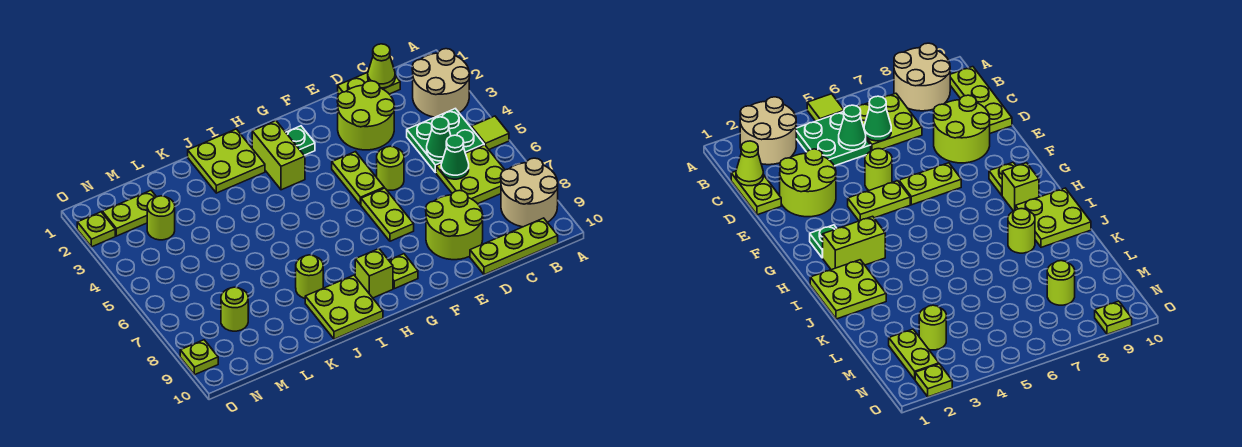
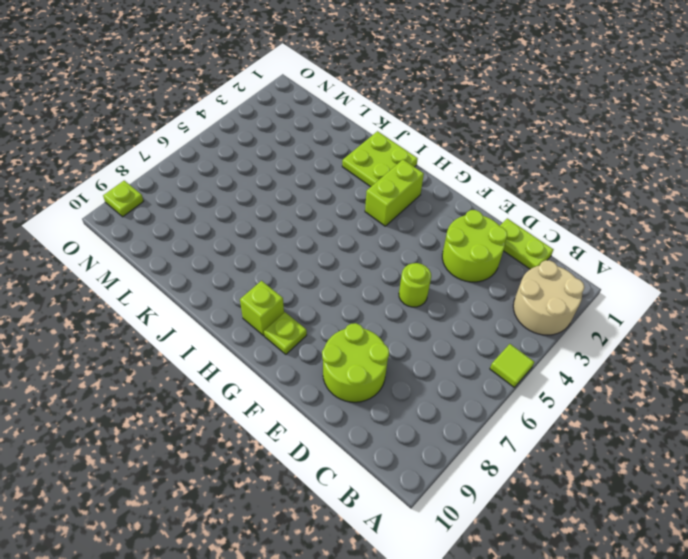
none -> tan round brick A8:B9 level 1
none -> green plate B4:C5 level 1
none -> lime plate B6:C7 level 1

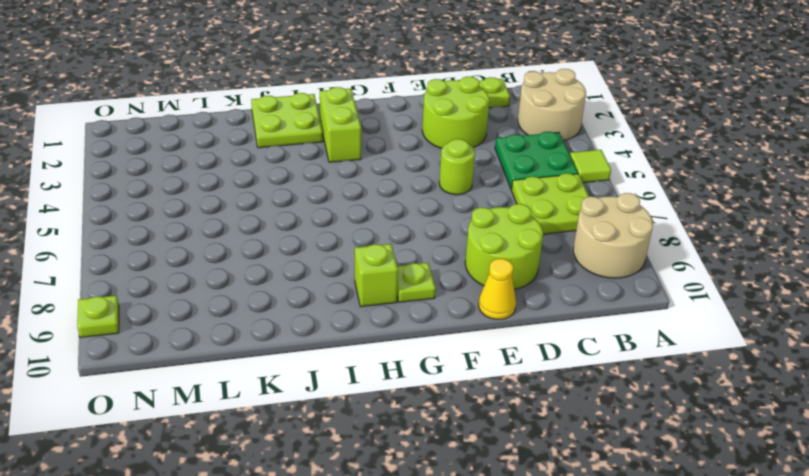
yellow cone E10 level 1 -> none
none -> lime plate B10:D10 level 1
none -> lime plate F4:F5 level 1
none -> lime plate F6:F7 level 1

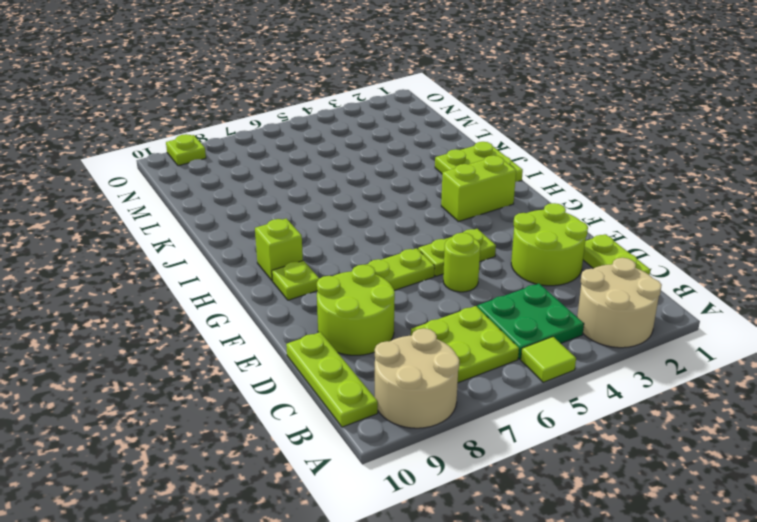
none -> green plate G2 level 1
none -> lime plate I9:J10 level 1
none -> lime round brick J8 level 1

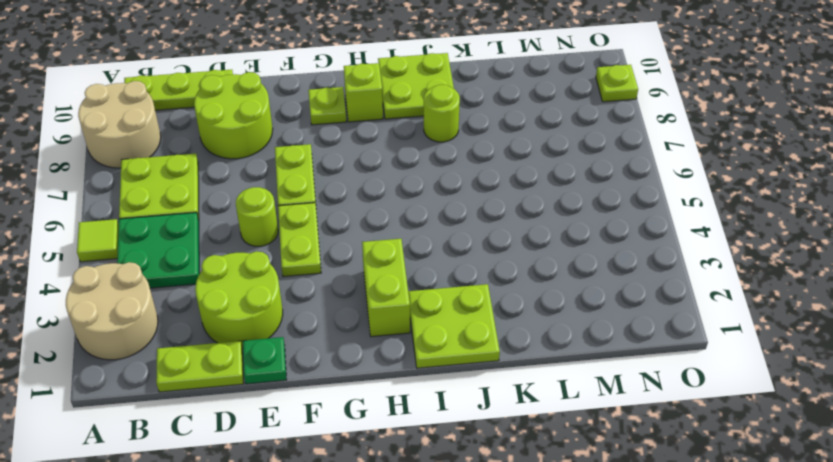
green plate E1 level 1 -> green plate G2 level 1
none -> lime plate M2:N2 level 1
none -> lime round brick M3 level 1
none -> lime round brick M8 level 1

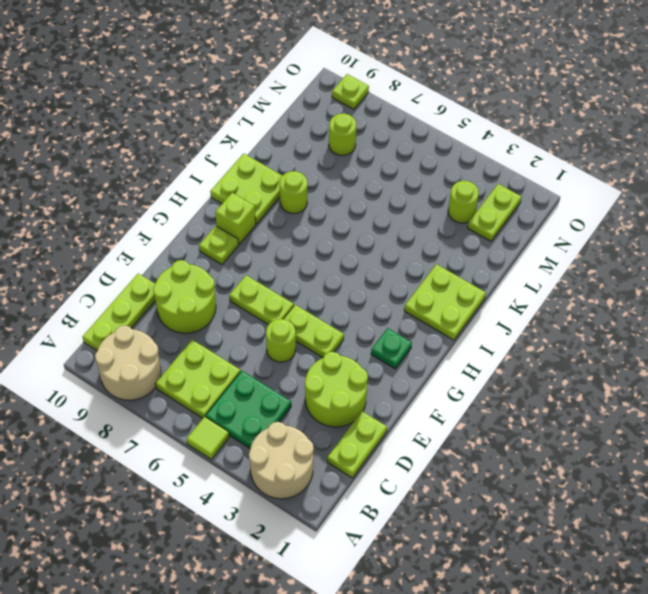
none -> lime brick H2:H3 level 1
none -> lime plate O2 level 1
none -> lime cone C1 level 2

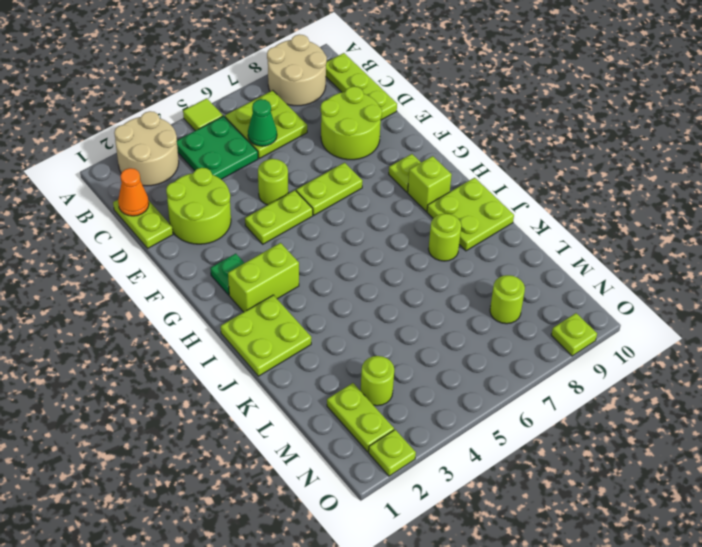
orange cone C1 level 2 -> lime cone C1 level 2
none -> green cone C5 level 2

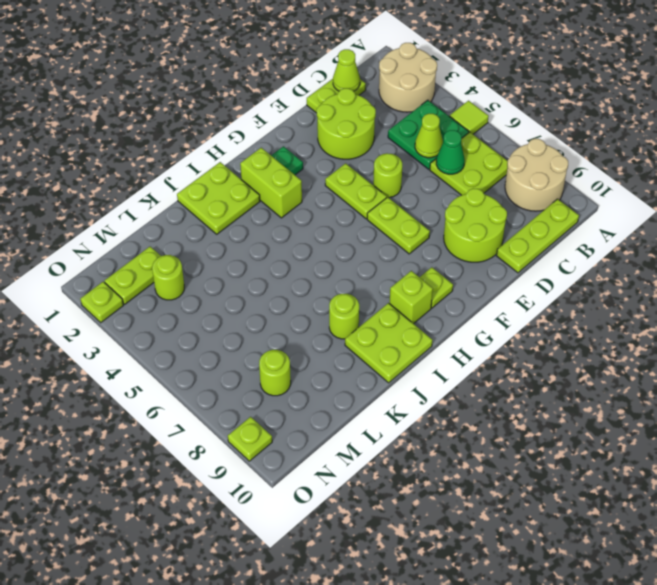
lime cone C5 level 2 -> green cone C5 level 2

